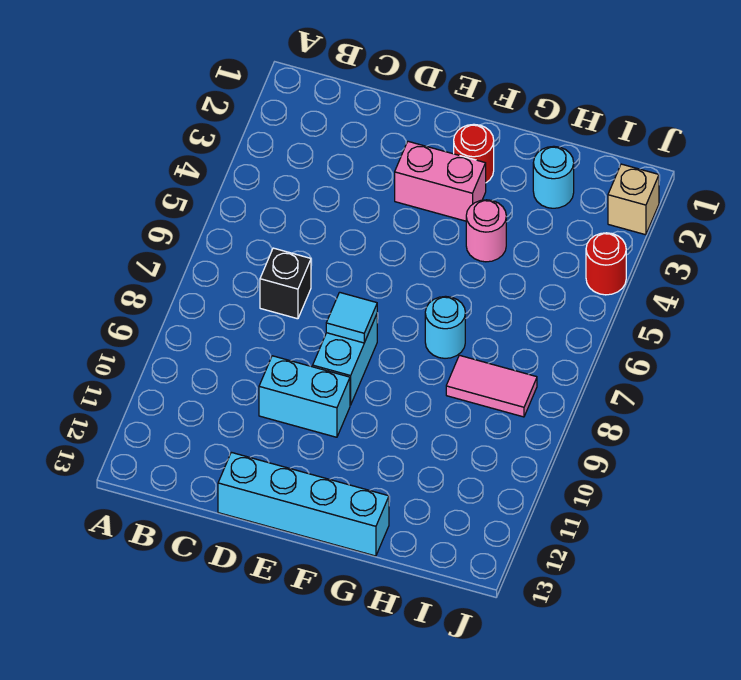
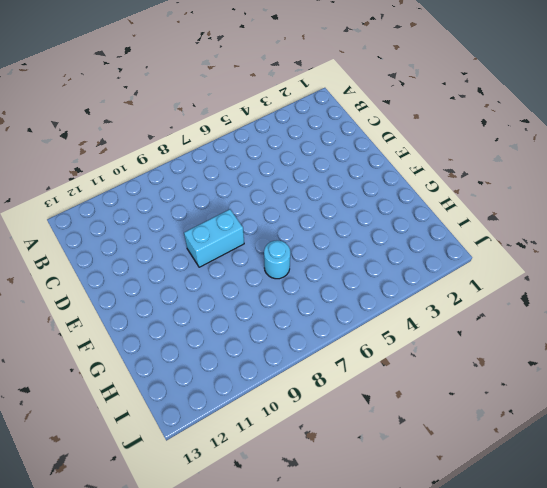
none -> black brick C7 level 1
none -> cyan brick D10:E10 level 1
none -> cyan brick D13:G13 level 1

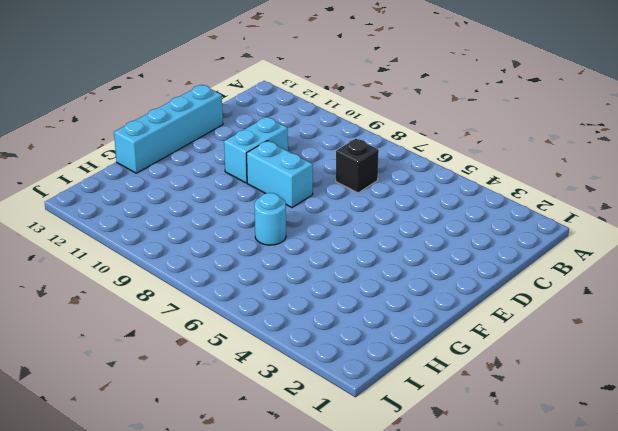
none -> pink brick E3:F3 level 1
none -> red round brick F2 level 1
none -> pink round brick G4 level 1

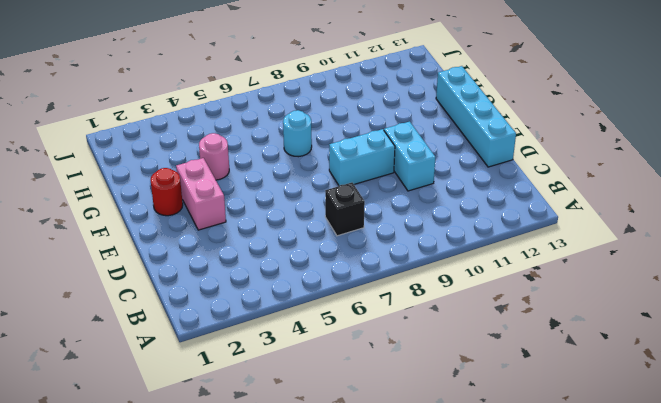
none -> cyan round brick H2 level 1
none -> pink tile H8:I8 level 1
none -> tan brick J2 level 1

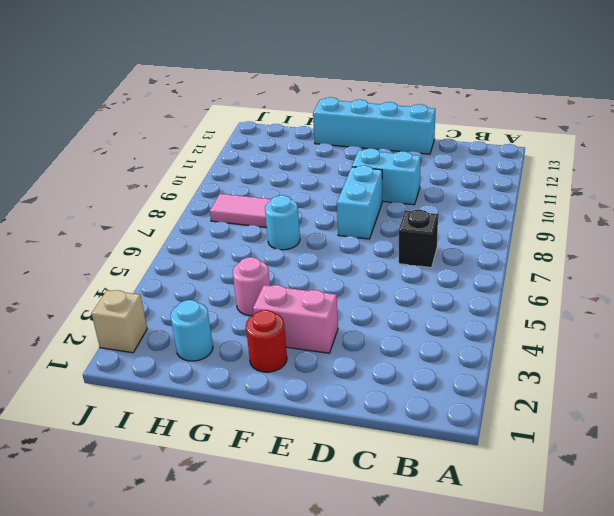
none -> red round brick J4 level 1
none -> cyan tile E8 level 2

